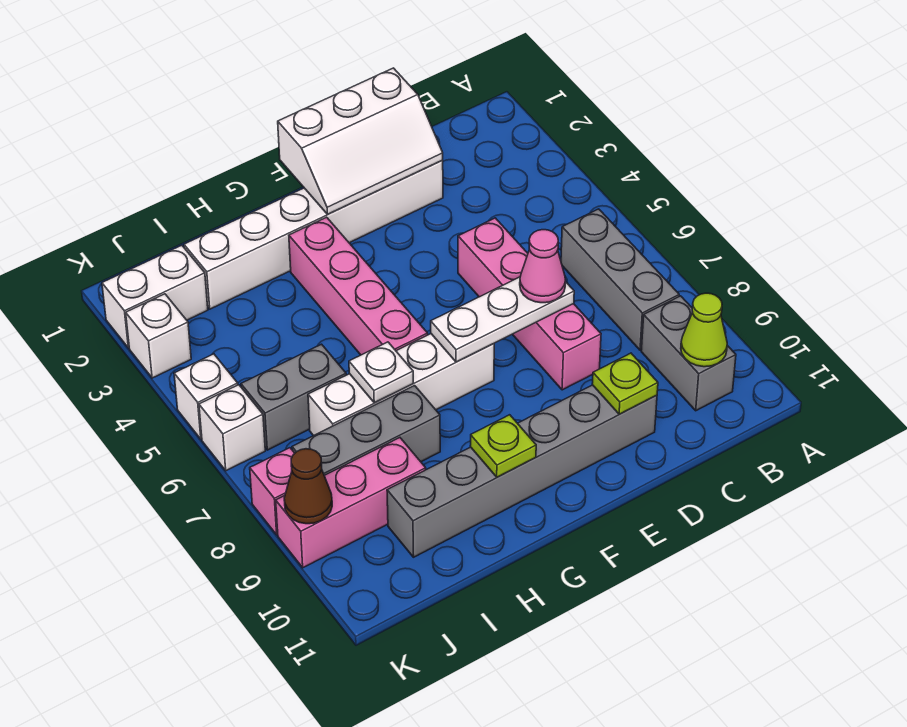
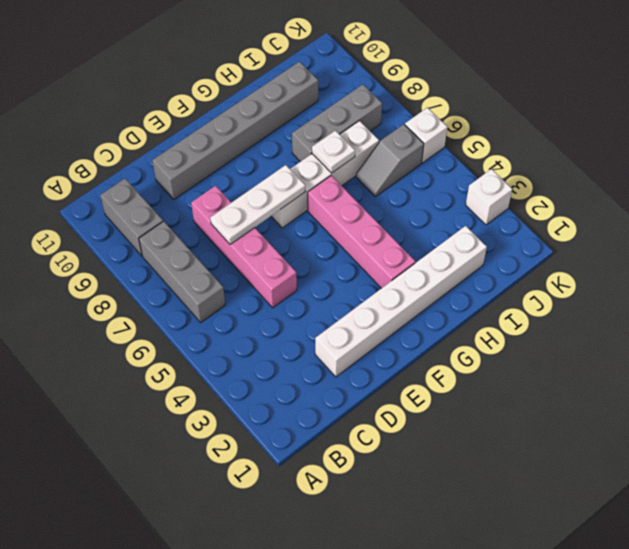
grey slope I6:J6 level 1 top J -> grey brick I6:J6 level 1
none -> pink brick I9:K9 level 1
none -> white brick J2:K2 level 1
none -> white brick K5 level 1

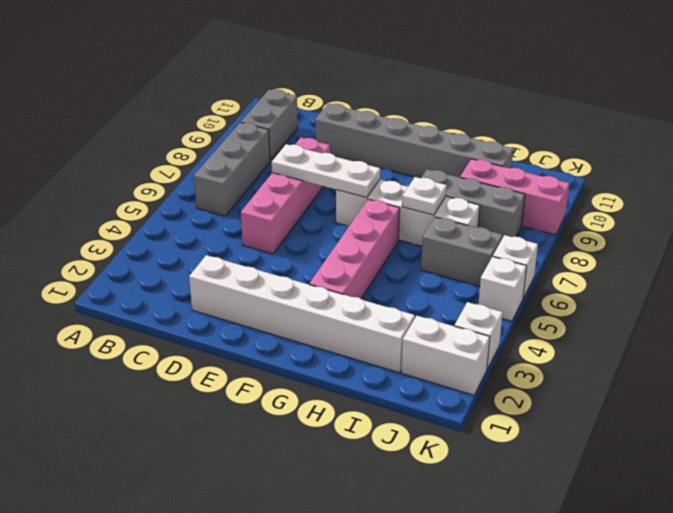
none -> pink brick K8 level 1
none -> lime cone B10 level 2
none -> white slope D1:F2 level 2 top 1

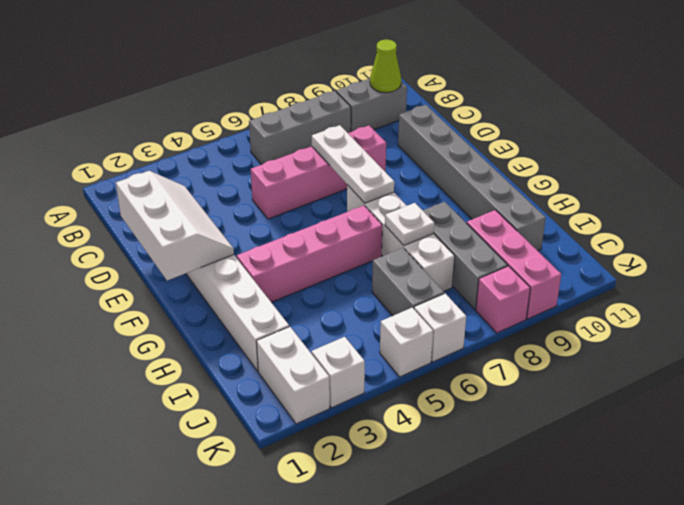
none -> lime plate D10 level 2
none -> lime plate G10 level 2
none -> brown cone K9 level 2

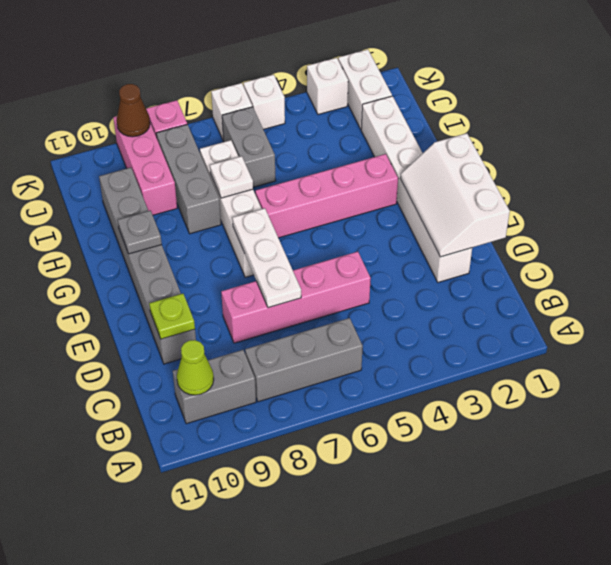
grey plate G10 level 2 -> lime plate G10 level 2
none -> pink cone D7 level 3

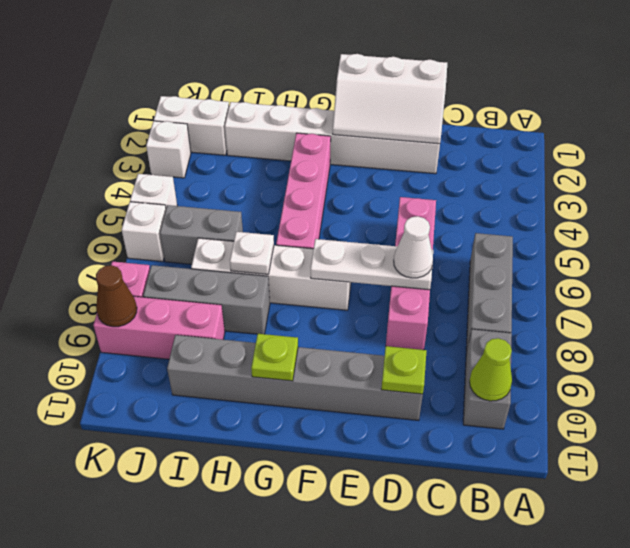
white cone D7 level 3 -> pink cone D7 level 3

